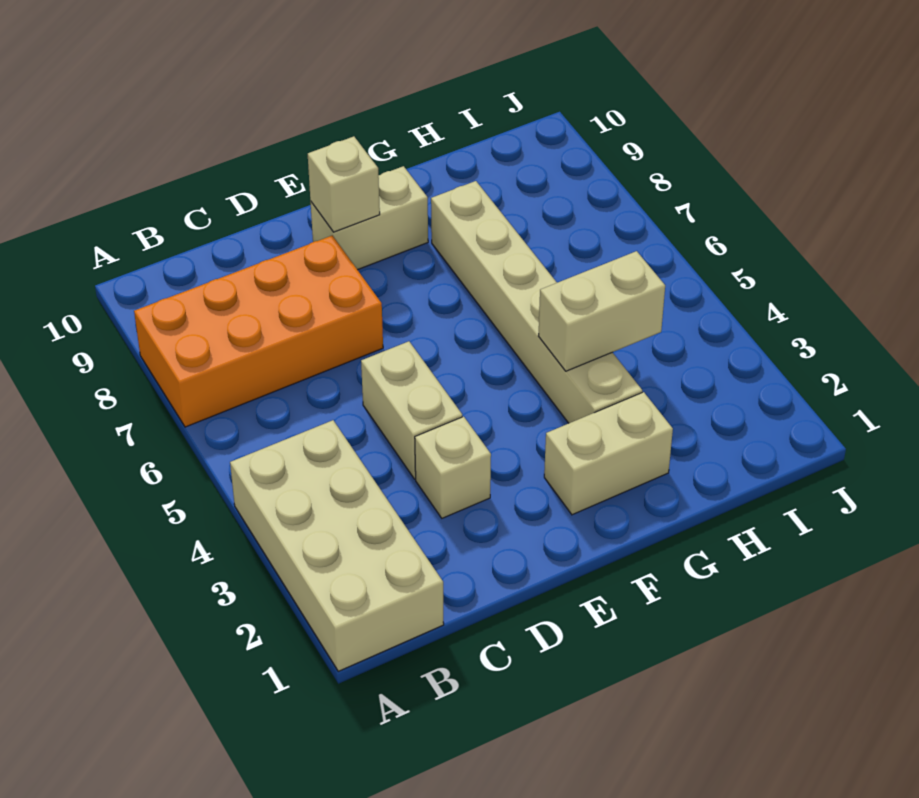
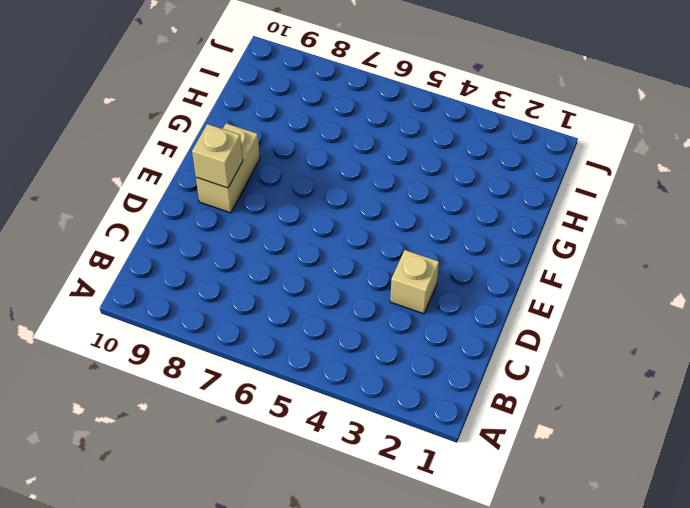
none -> tan brick A1:B4 level 1
none -> orange brick A7:D8 level 1

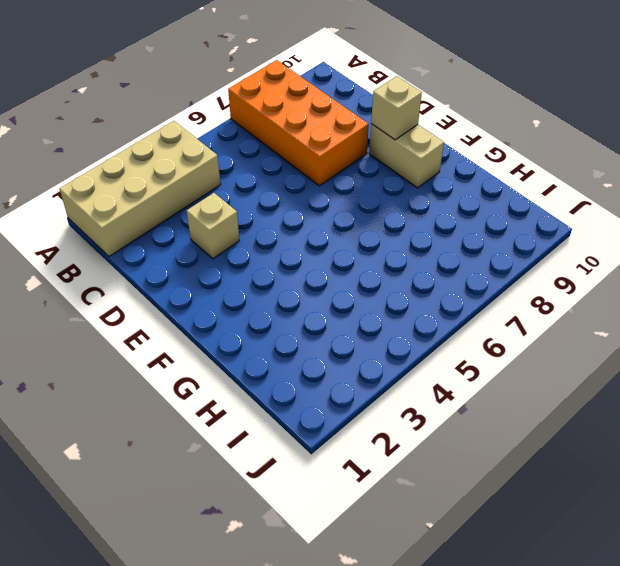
none -> tan brick D4:D5 level 1
none -> tan brick F2:G2 level 1

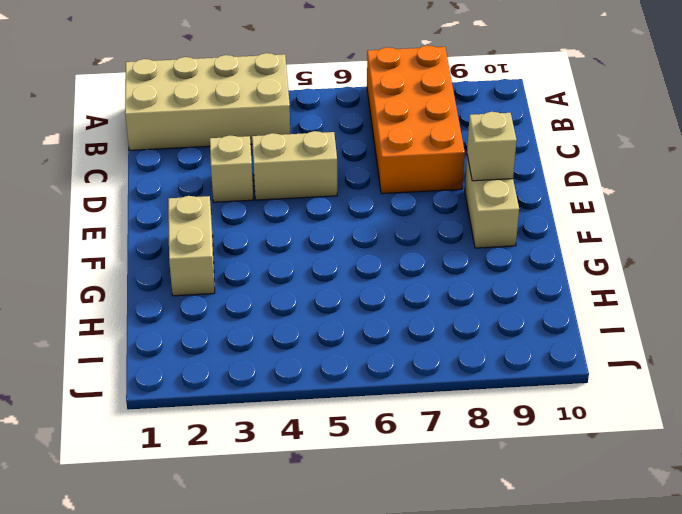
none -> tan brick G3:G8 level 1
none -> tan brick G4:H4 level 2

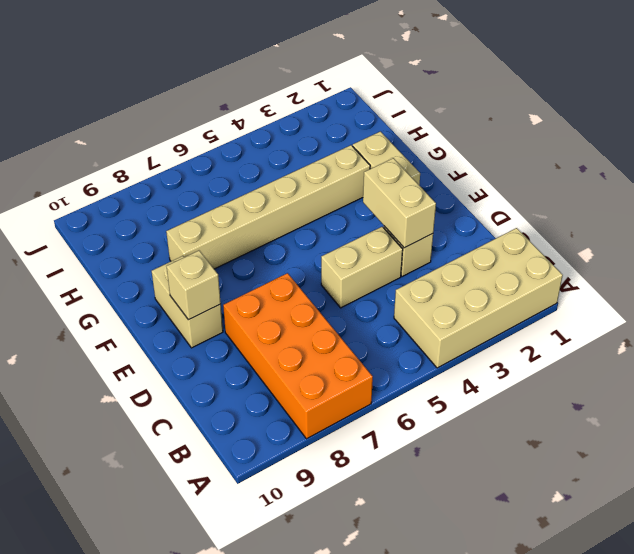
tan brick D3:E3 level 2 -> tan brick G4:H4 level 2

